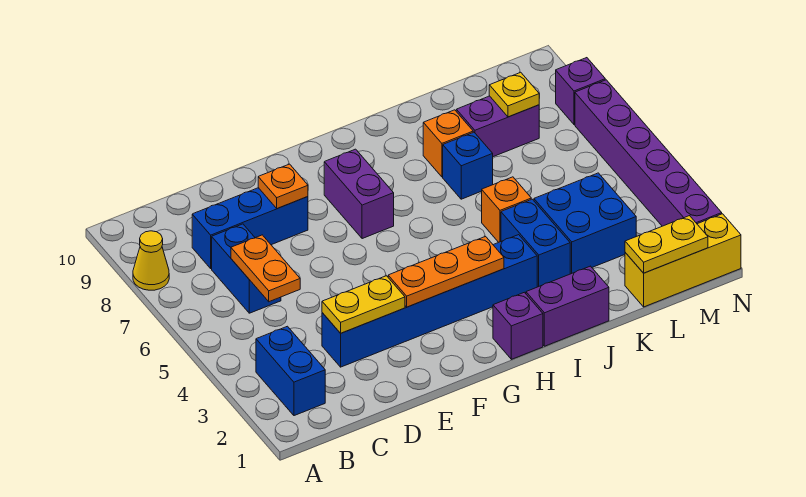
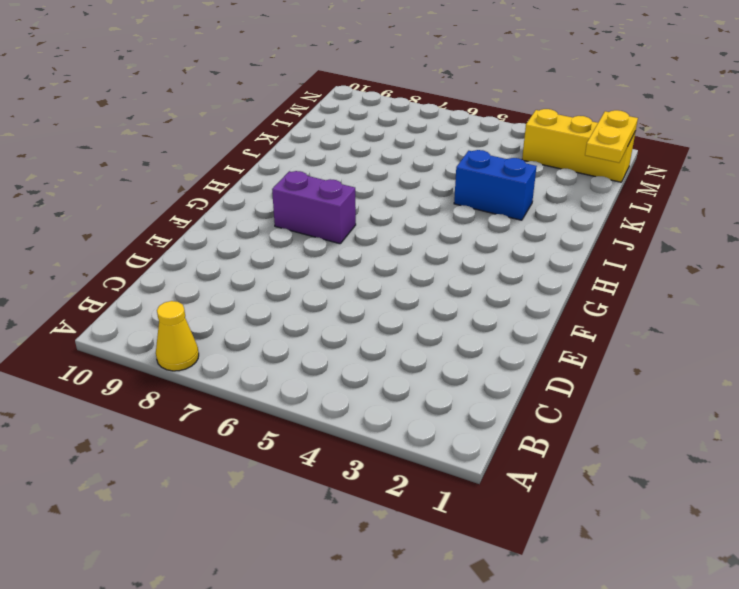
yellow brick M1:M3 level 1 -> yellow brick L1:N1 level 1
none -> blue brick B2:B3 level 1
none -> blue brick C6:C7 level 1
none -> blue brick C8:E8 level 1

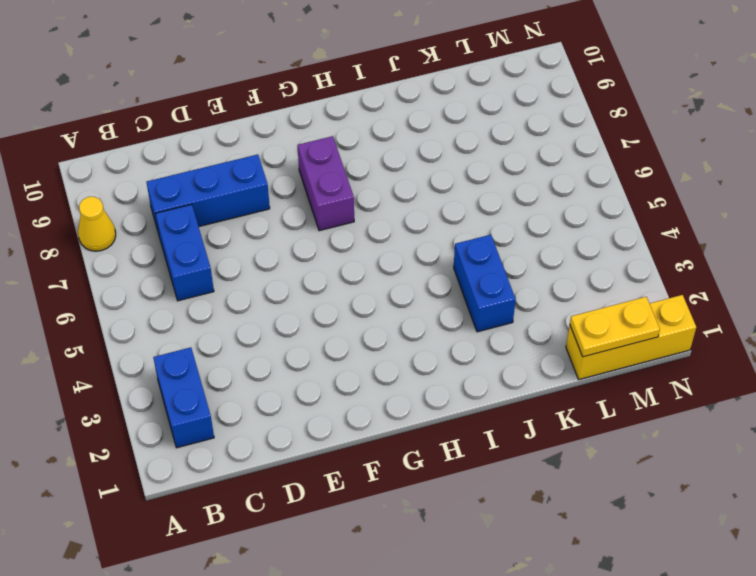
none -> blue brick D3:I3 level 1
none -> purple brick H1 level 1
none -> purple brick I1:J1 level 1

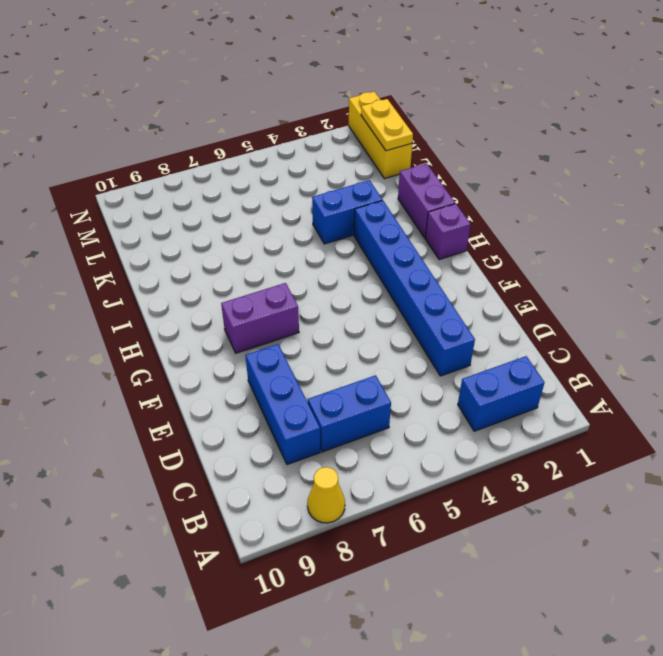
none -> orange brick J5 level 1
none -> blue brick J7 level 1
none -> orange brick J8 level 1

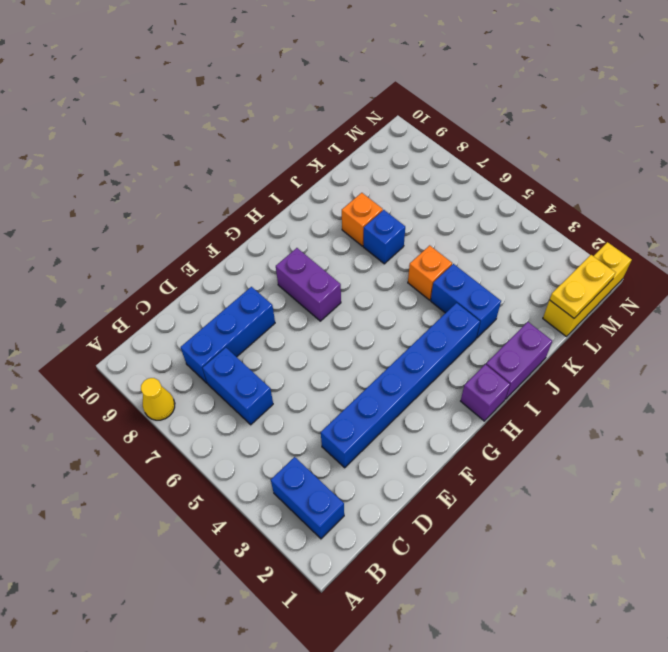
none -> blue brick K3:L4 level 1
none -> purple brick K8:L8 level 1
none -> purple brick N2:N7 level 1

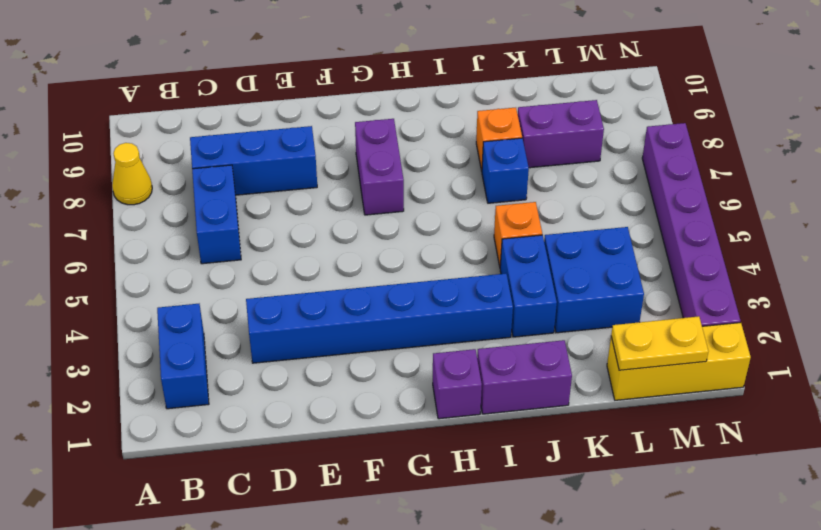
none -> purple brick N8 level 1
none -> orange plate C5:C6 level 2
none -> yellow plate D3:E3 level 2

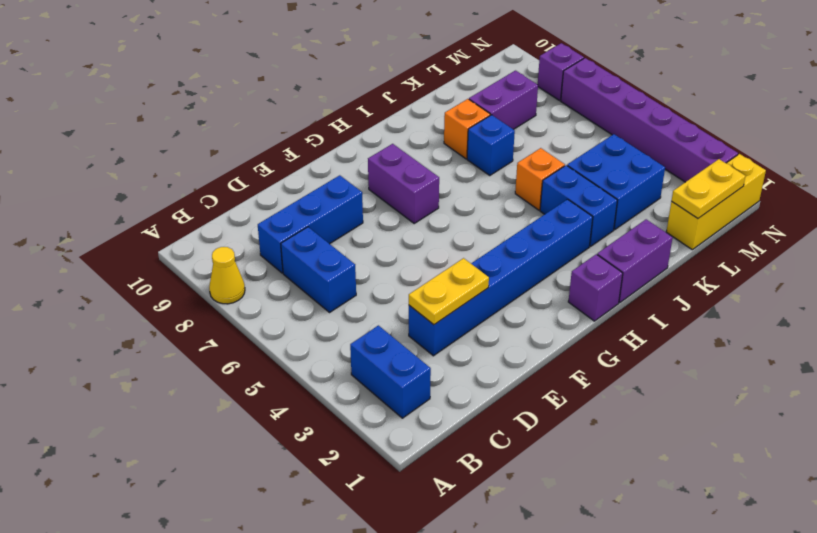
none -> orange plate C5:C6 level 2
none -> orange plate E8 level 2
none -> orange plate F3:H3 level 2

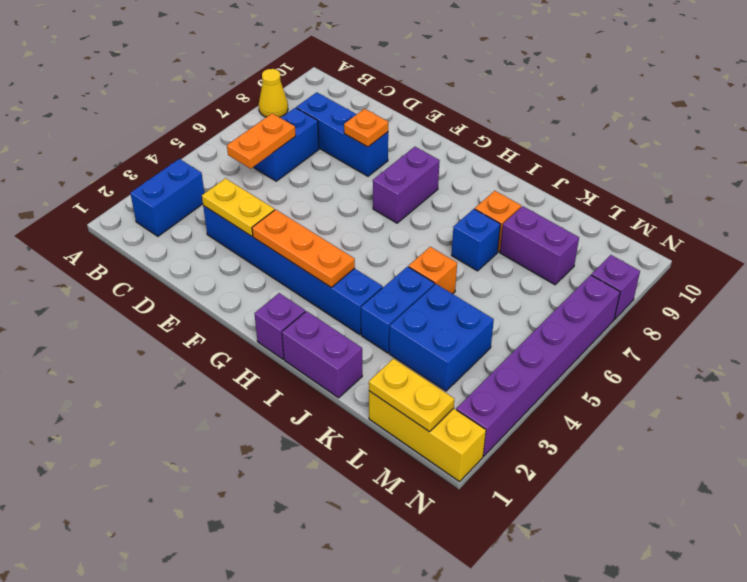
none -> yellow plate L8 level 2

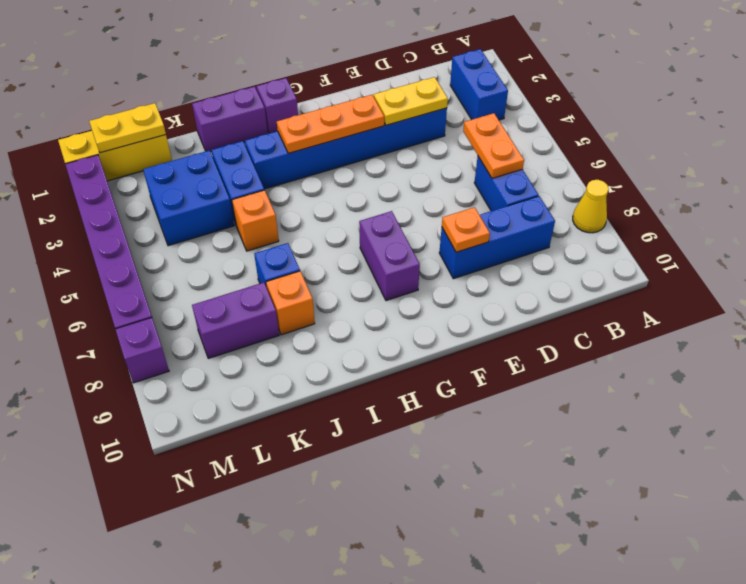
none -> yellow plate L8 level 2

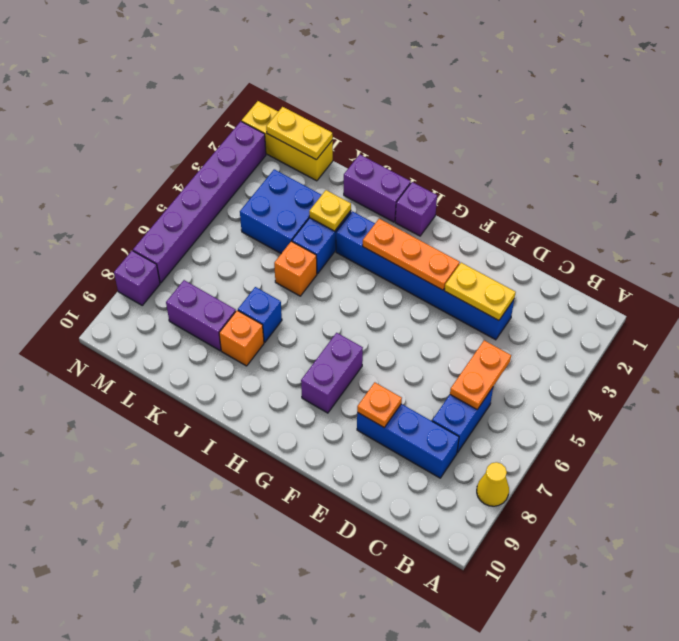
yellow plate J3 level 2 -> yellow plate L8 level 2
none -> blue brick B2:B3 level 1

